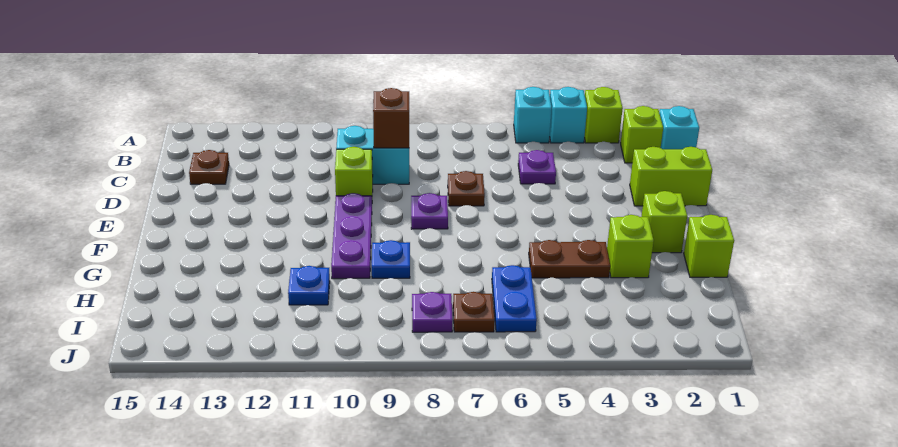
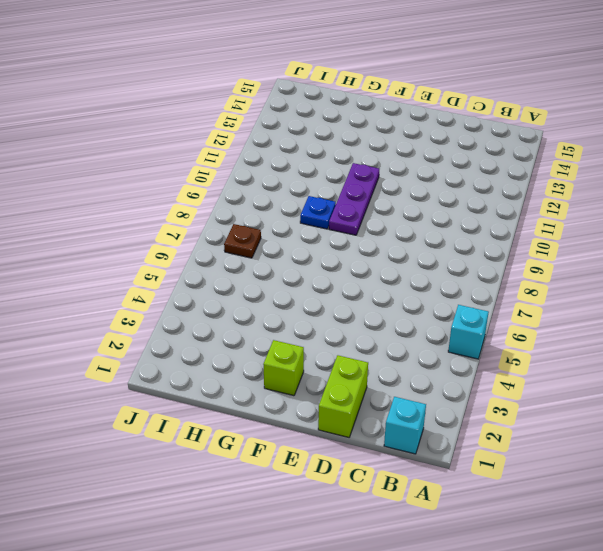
purple plate F9:F11 level 1 -> purple plate E10:G10 level 1
none -> lime brick A3 level 1
none -> cyan brick A4 level 1
none -> lime brick B2 level 1

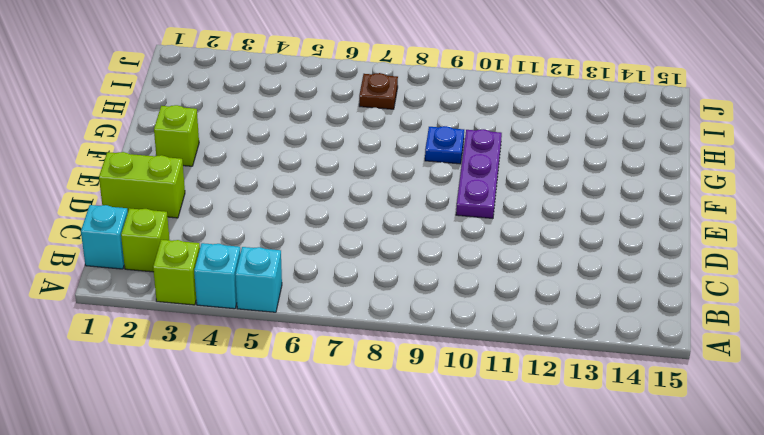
none -> purple plate C5 level 1
none -> cyan brick C9:C10 level 1
none -> brown plate C14 level 1

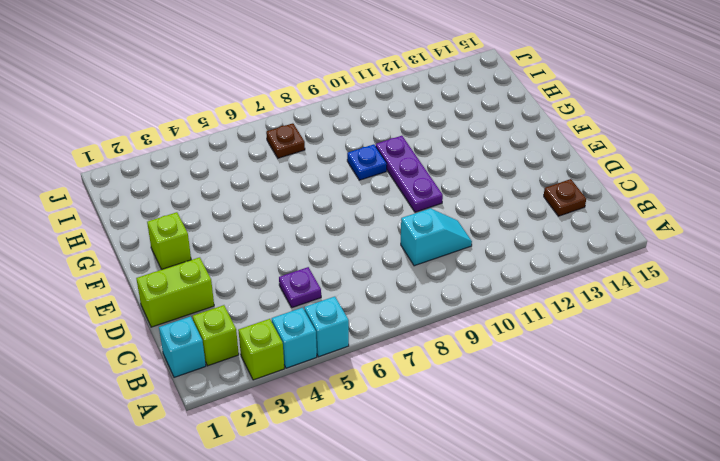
cyan slope C9:C10 level 1 top 9 -> cyan brick C9:C10 level 1
none -> brown plate D7 level 1
none -> lime brick D10 level 1
none -> purple plate E8 level 1

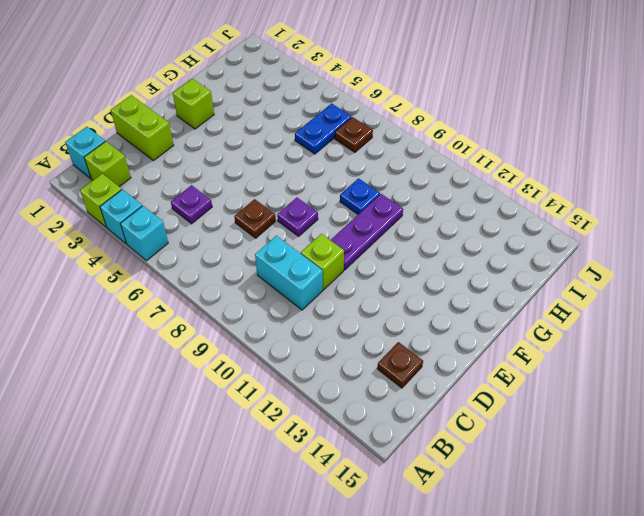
none -> lime brick G1 level 1
none -> lime brick G3 level 1
none -> brown plate G4:G5 level 1

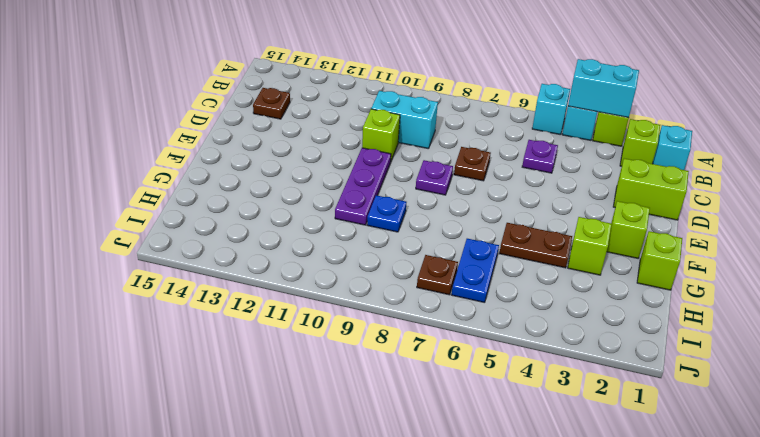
cyan brick A3:A4 level 2 -> none
none -> blue plate H11 level 1
none -> purple plate I8 level 1
none -> brown brick C9 level 2

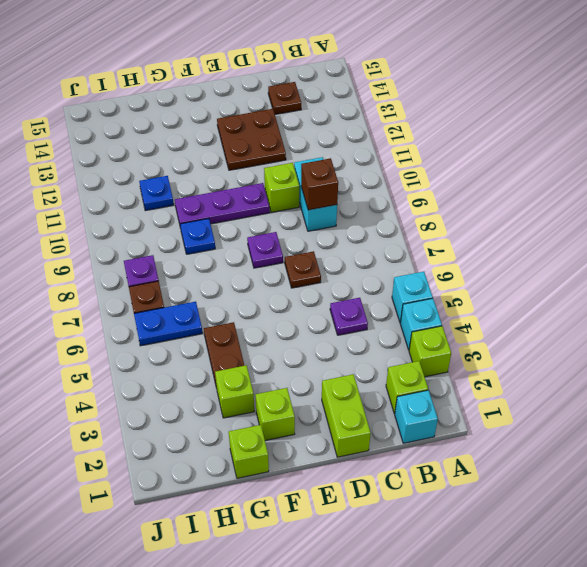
brown plate D12:E13 level 1 -> none

